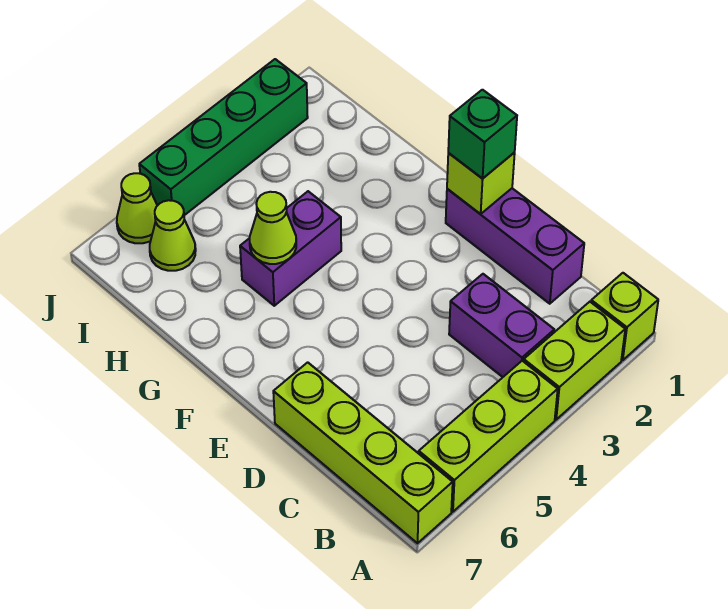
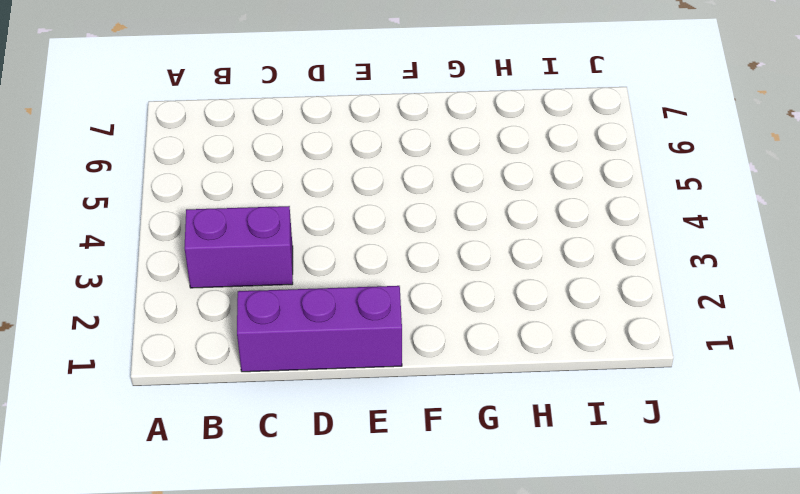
none -> lime brick A1 level 1
none -> lime brick A2:A3 level 1
none -> lime brick A4:A6 level 1

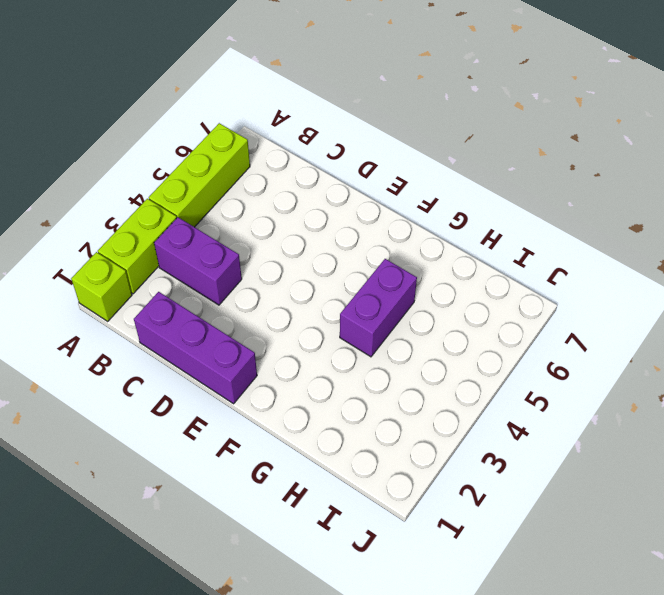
none -> lime brick A7:D7 level 1
none -> lime cone I6 level 1
none -> green brick J2:J5 level 1

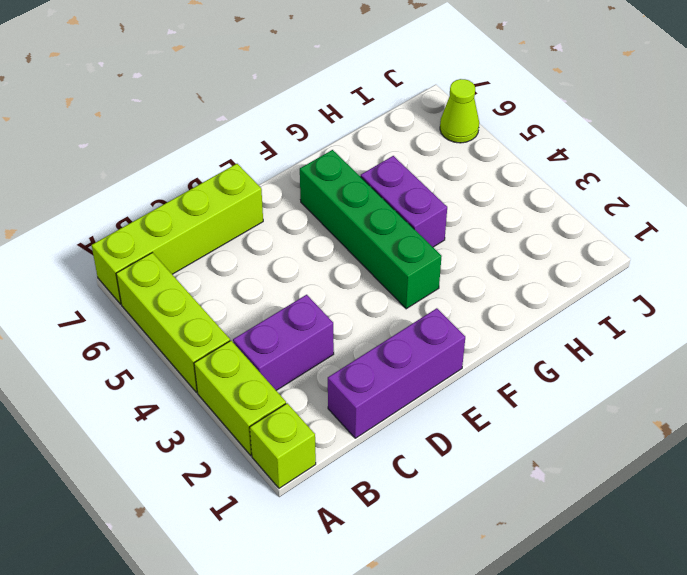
green brick F3:F6 level 1 -> green brick J2:J5 level 1
none -> lime cone I6 level 1
none -> lime brick E1 level 2
none -> lime cone G5 level 2

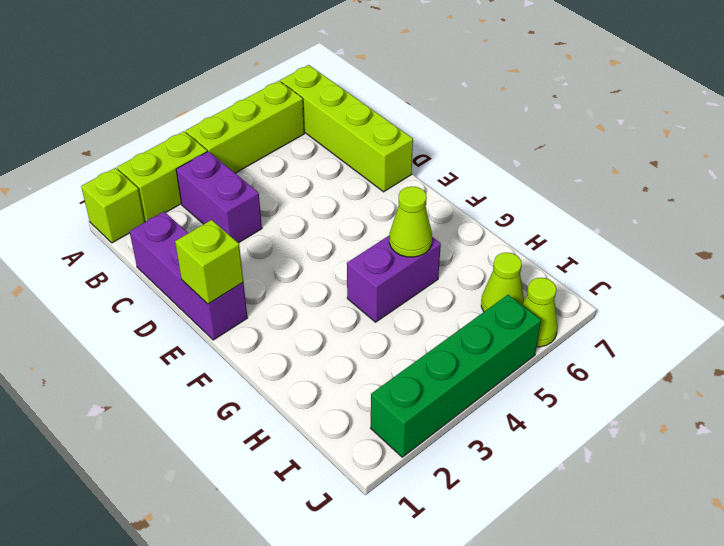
none -> green brick E1 level 3

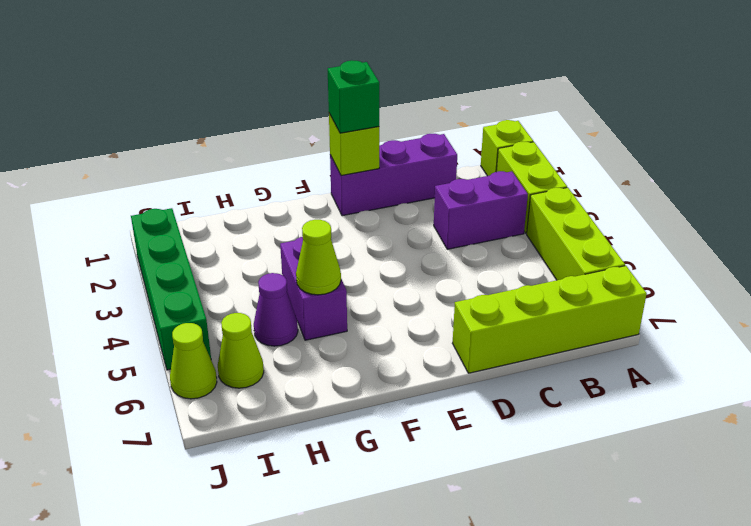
purple cone H5 level 1 -> none

